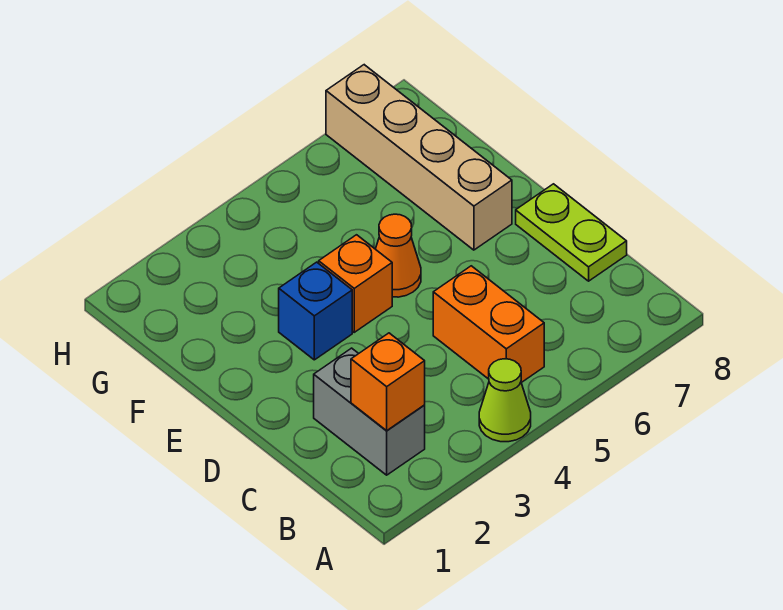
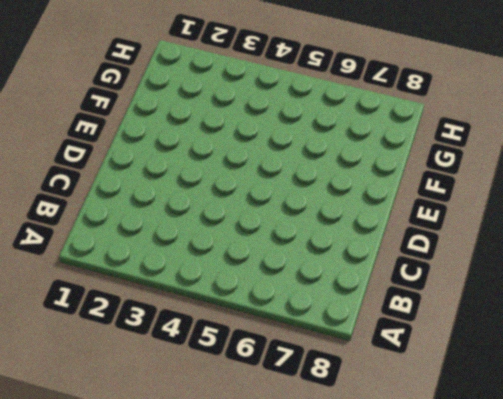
none -> lime cone A4 level 1
none -> grey brick B2:C2 level 1

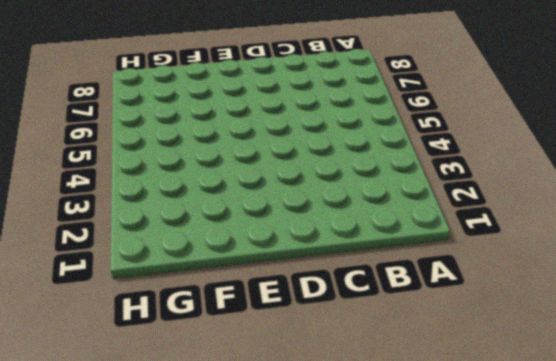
none -> lime cone A4 level 1
none -> grey brick B2:C2 level 1

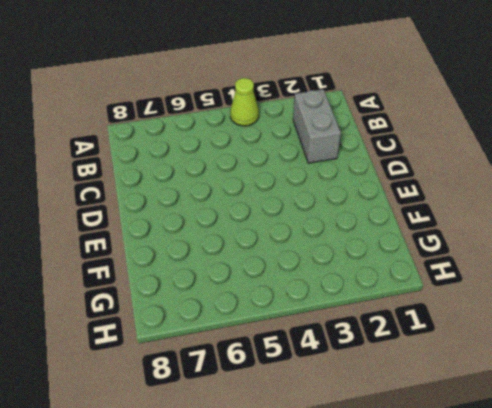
none -> orange brick B5:C5 level 1
none -> lime plate C8:D8 level 1

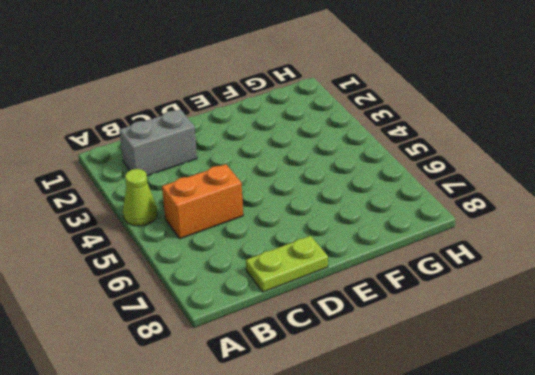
none -> blue brick E3 level 1
none -> orange brick E4 level 1

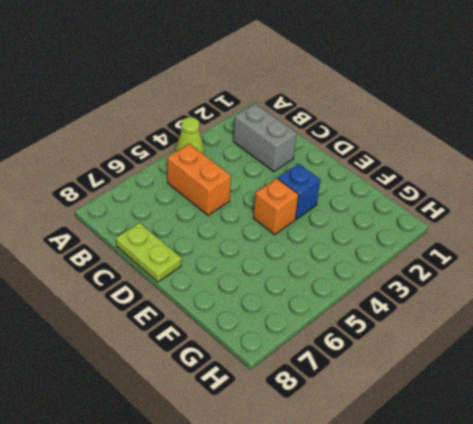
none -> orange cone E5 level 1
none -> tan brick E7:H7 level 1

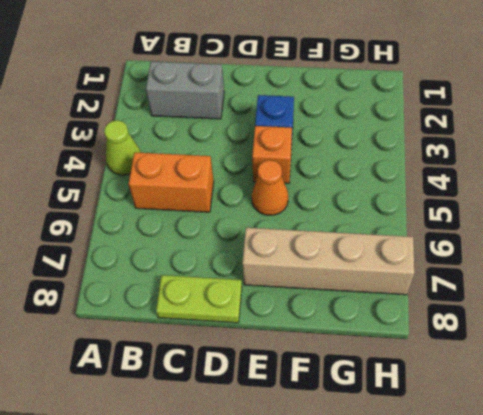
none -> orange brick B2 level 2

